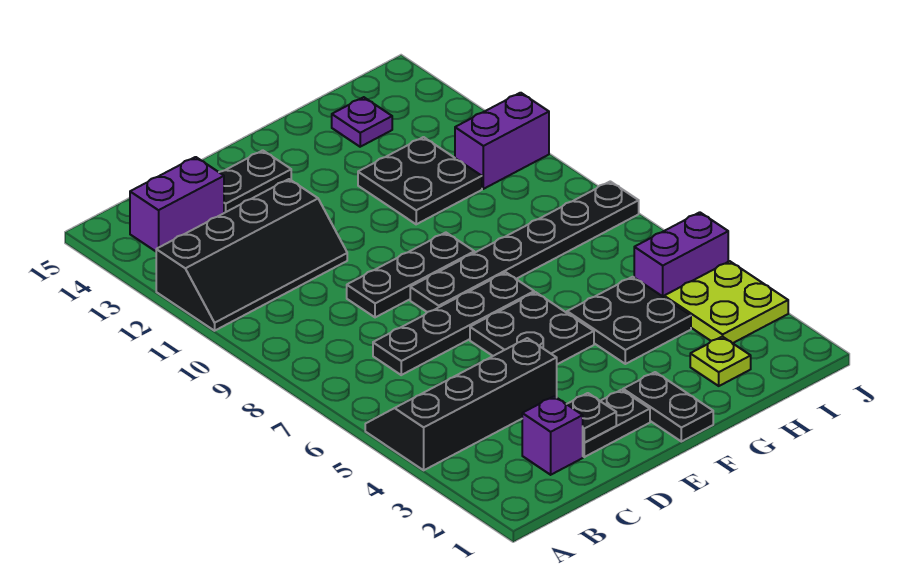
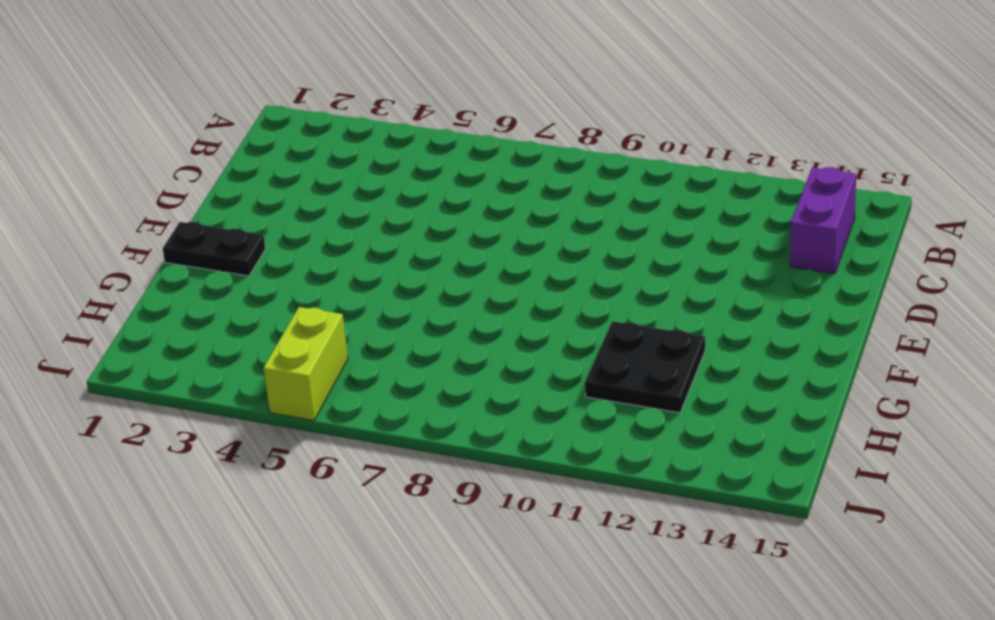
lime brick I5:J5 level 1 -> purple brick I5:J5 level 1
none -> black slope A4:D5 level 1 top 4
none -> black slope A11:D12 level 1 top 12
none -> purple brick C2 level 1

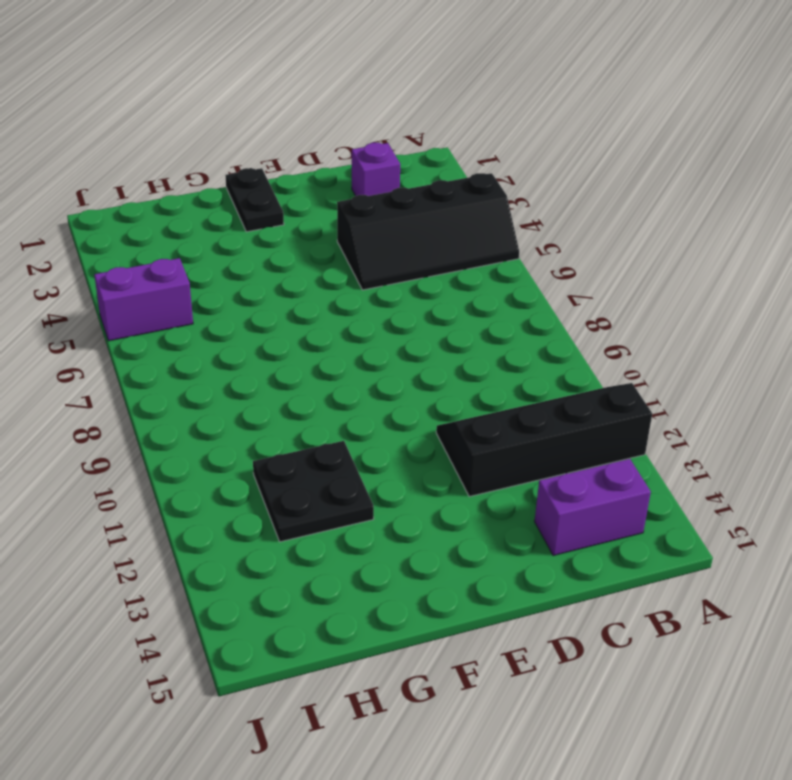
none -> black plate C7:F7 level 1
none -> black plate D2:E2 level 1
none -> black plate D9:F9 level 1

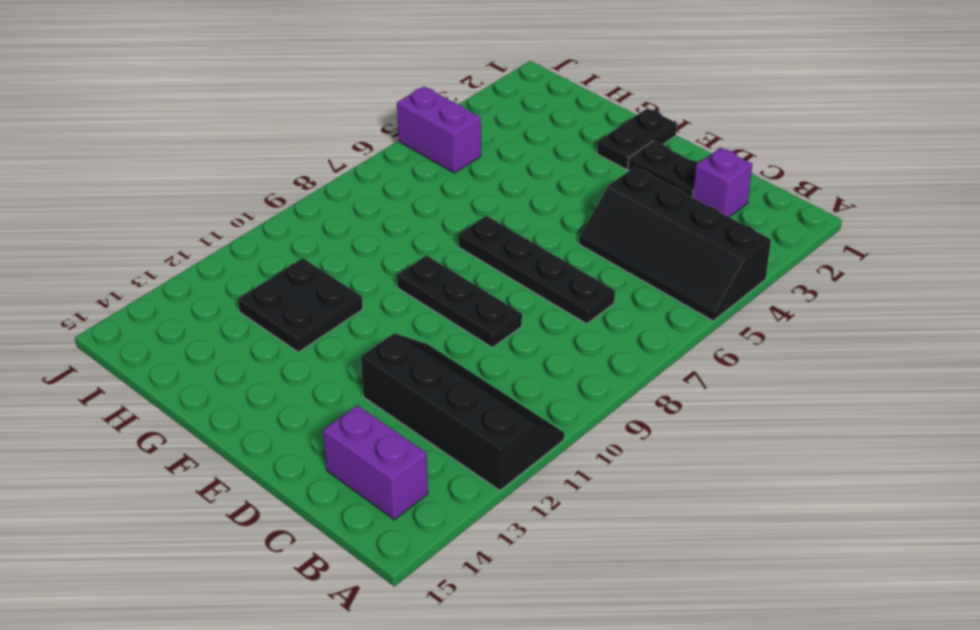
none -> black plate D14:E14 level 1
none -> black plate E5:F6 level 1
none -> black plate E8:J8 level 1

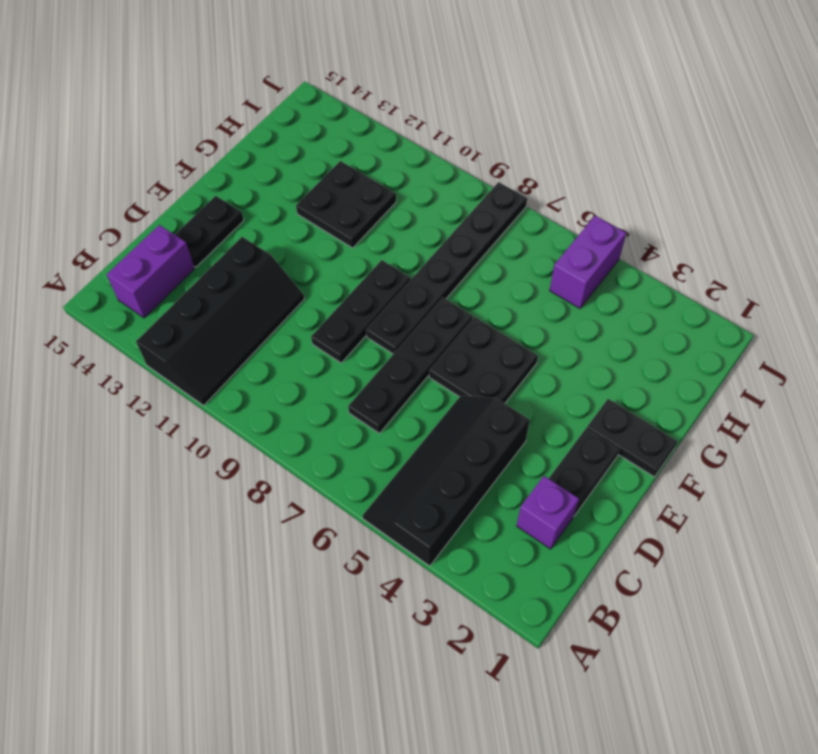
none -> black plate G4:H5 level 1
none -> lime plate H2 level 1
none -> purple plate H14 level 1

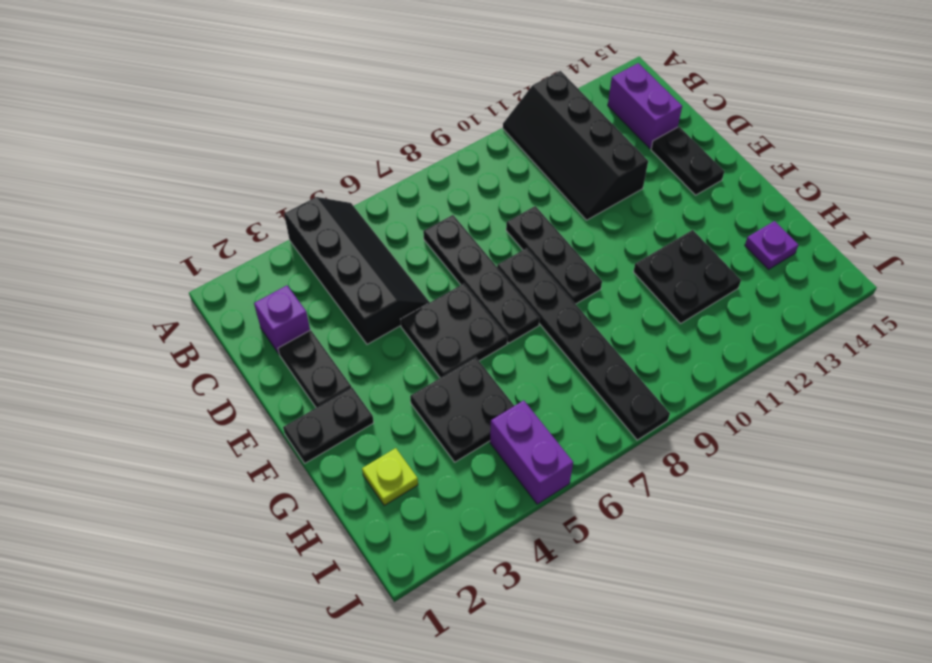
none -> lime plate I3:J4 level 1
none -> purple brick I11:J11 level 1
none -> black plate D2 level 2

